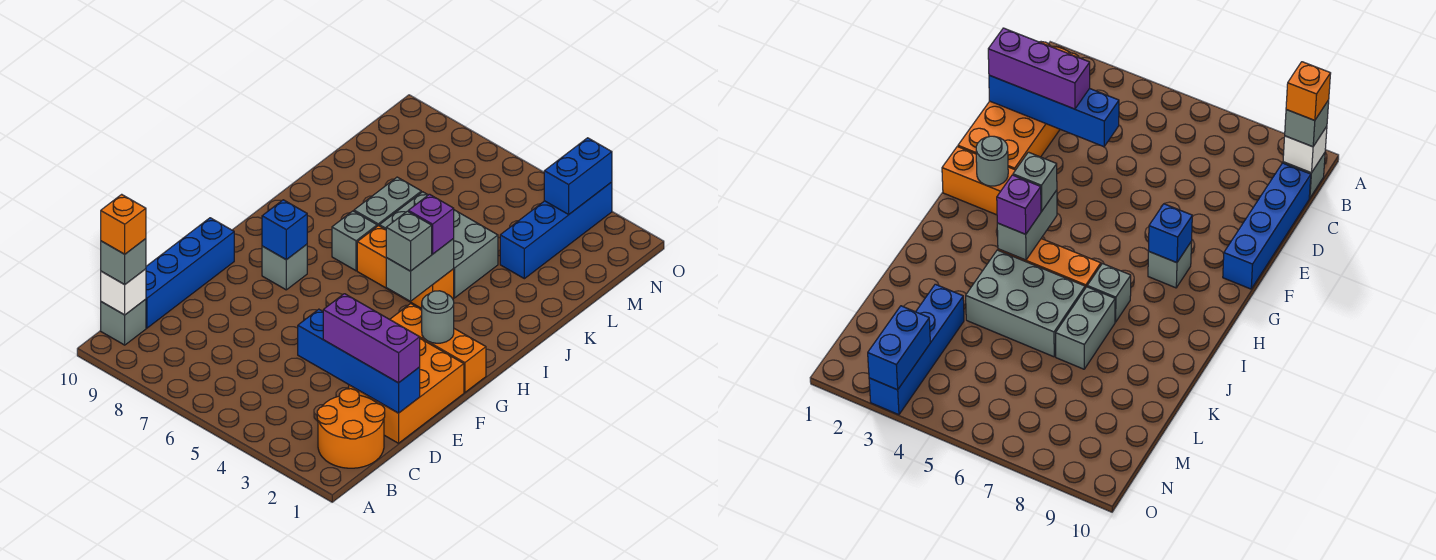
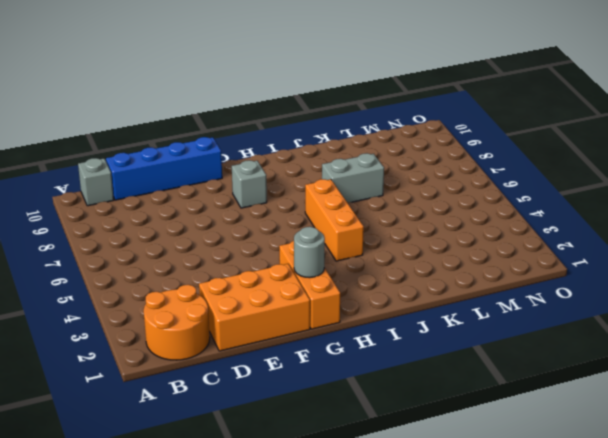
none -> grey brick I7 level 1
none -> grey brick J4:K6 level 1
none -> blue brick L3:O3 level 1

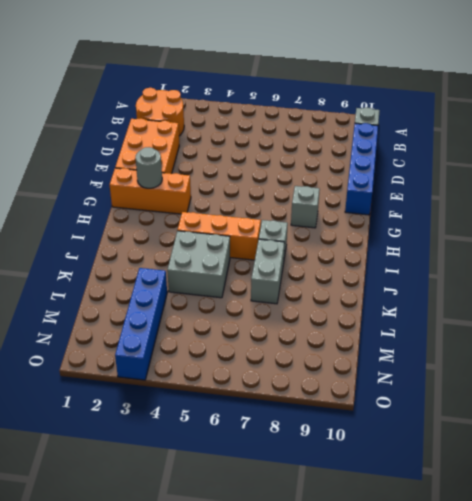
grey brick J4:K5 level 1 -> grey brick J4:K6 level 1
none -> white brick B10 level 2
none -> blue brick D1:D4 level 2
none -> blue brick G8 level 2

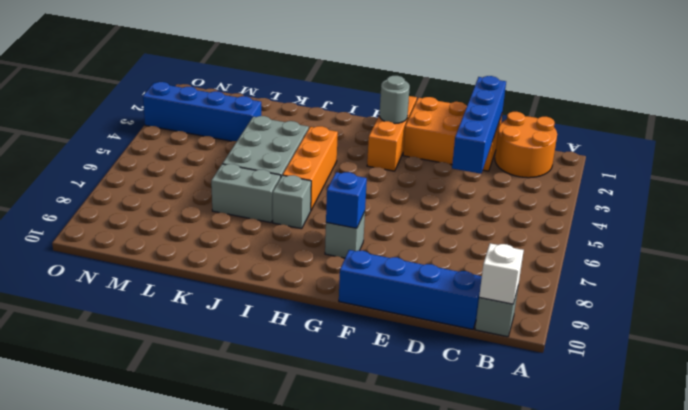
none -> grey brick H4:I4 level 2
none -> blue brick N3:O3 level 2
none -> grey brick B10 level 3

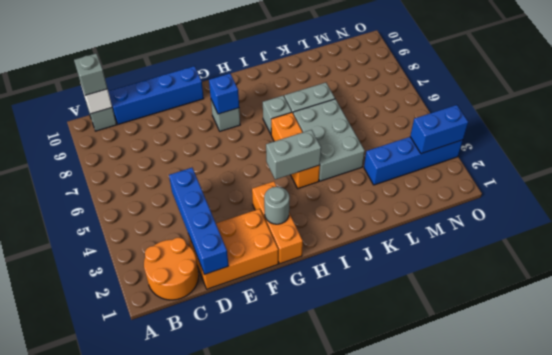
none -> purple brick D1:D3 level 3
none -> grey brick H4 level 3
none -> purple brick I4 level 3

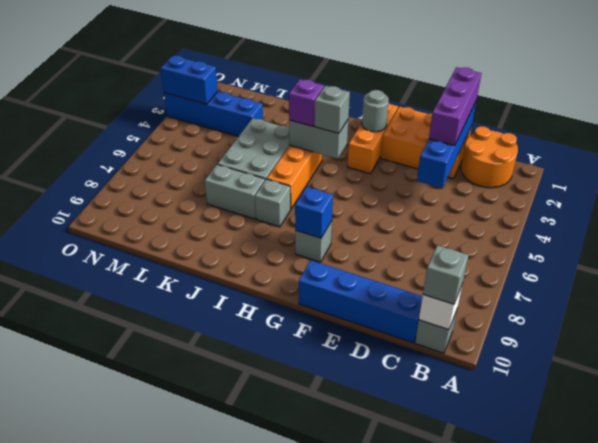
none -> orange brick B10 level 4

